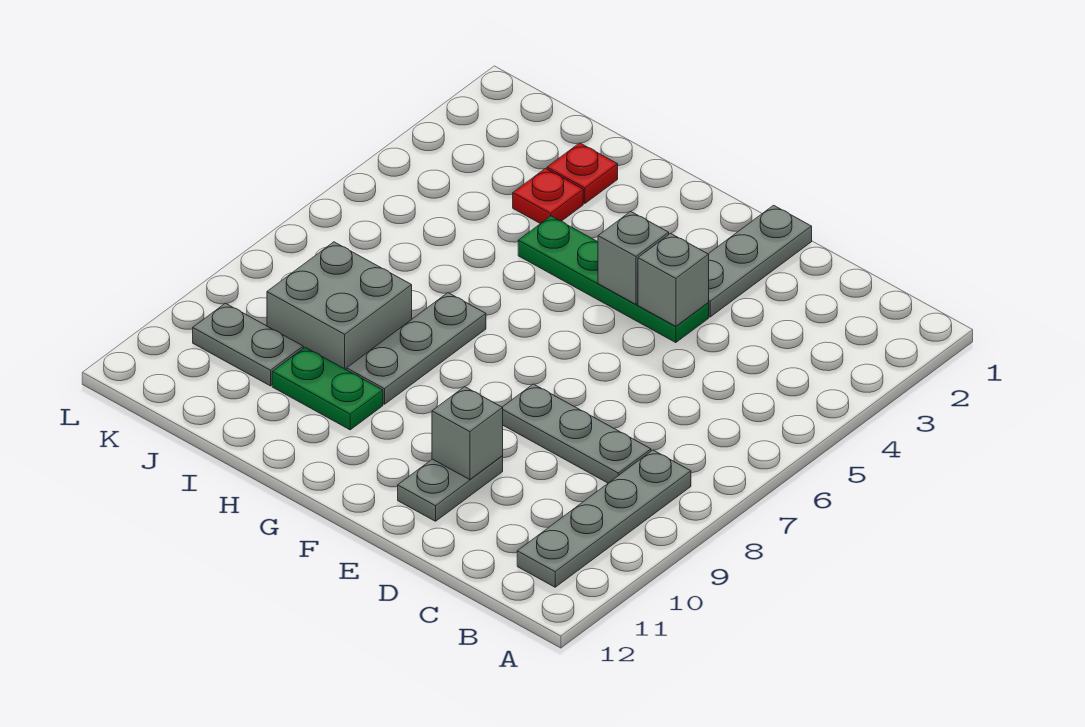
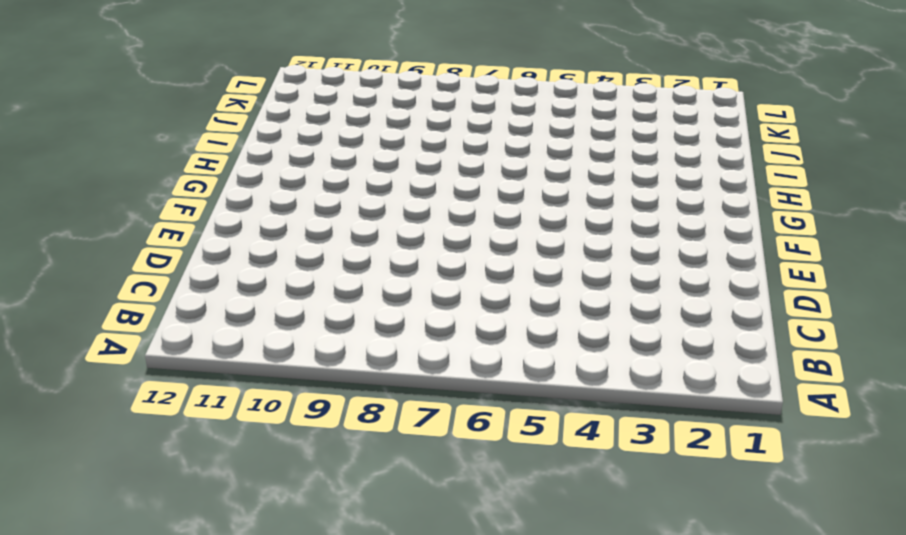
none -> grey plate B8:B11 level 1
none -> grey plate C8:E8 level 1
none -> grey plate E1:E3 level 1

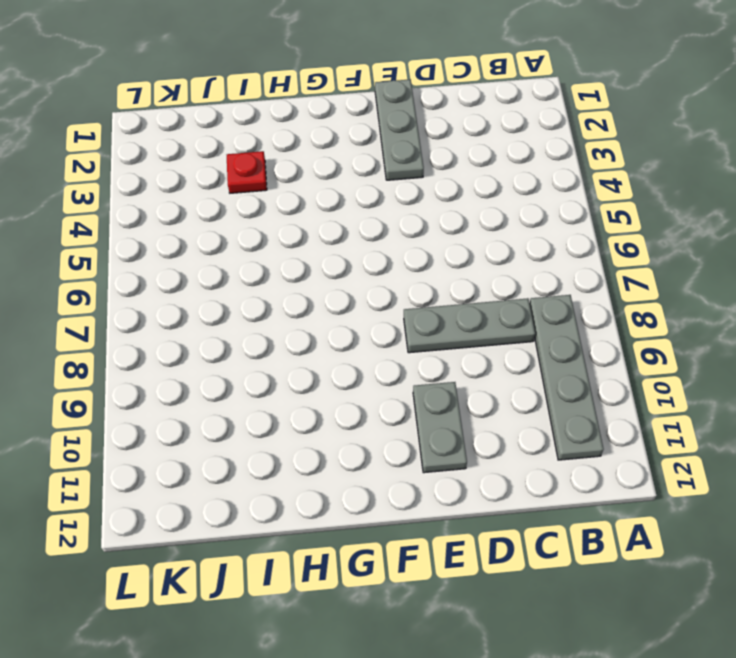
none -> green plate E4:H4 level 1
none -> grey plate H7:H9 level 1
none -> green plate H10:I10 level 1

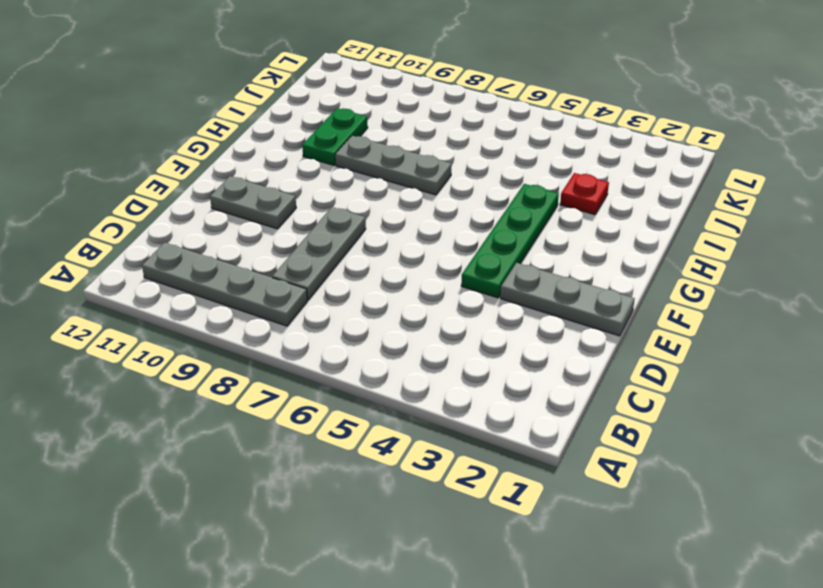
none -> red plate I2 level 1
none -> grey brick I8:J9 level 1
none -> grey plate J10:K10 level 1

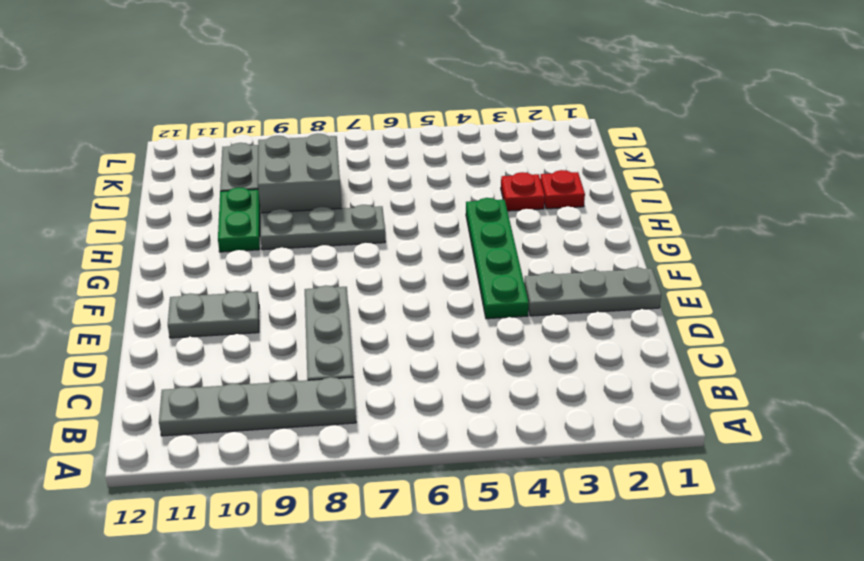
none -> grey brick E4 level 2
none -> grey brick E10 level 2
none -> grey brick F4 level 2

